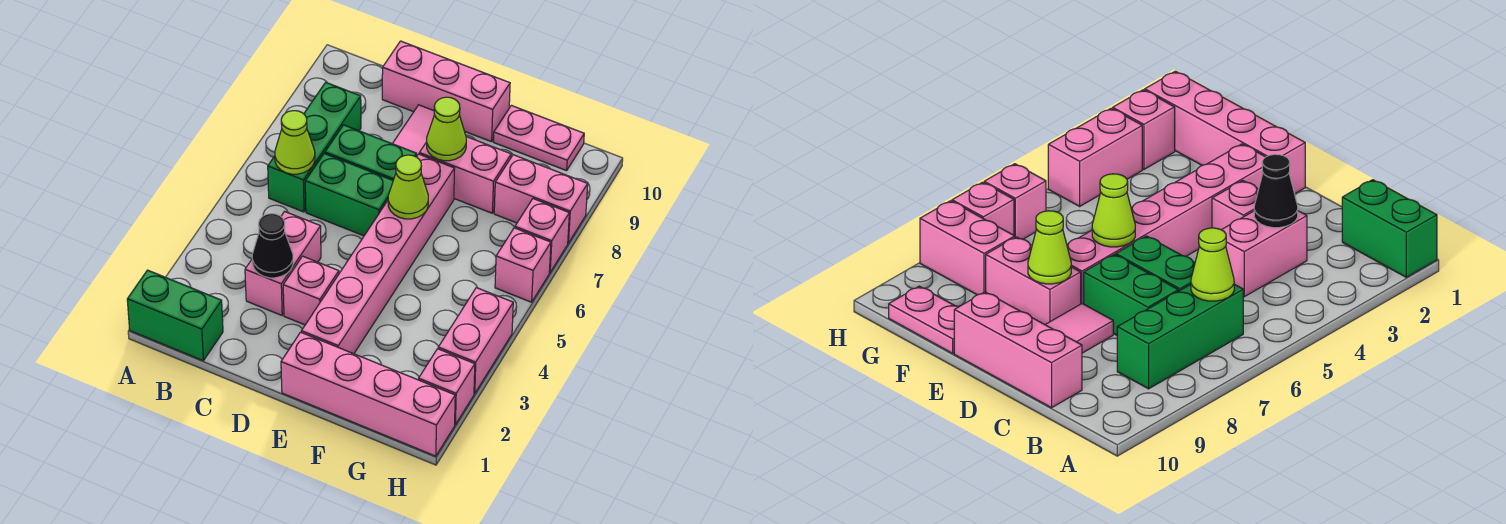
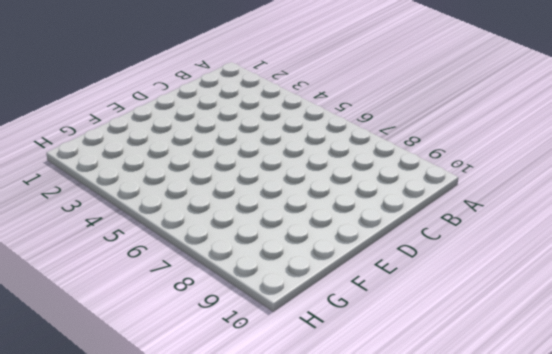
none -> green brick A1:B1 level 1
none -> green brick B6:B8 level 1
none -> pink brick C3:C4 level 1

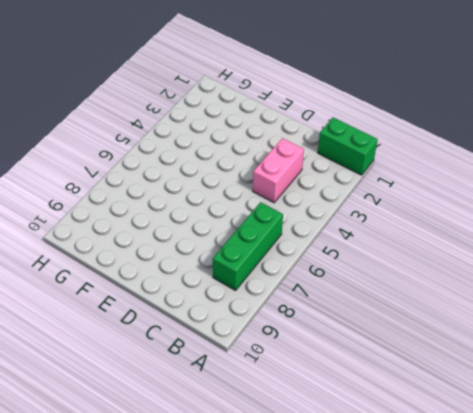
none -> green brick C6:D6 level 1
none -> green brick C7:D7 level 1
none -> pink brick C10:E10 level 1

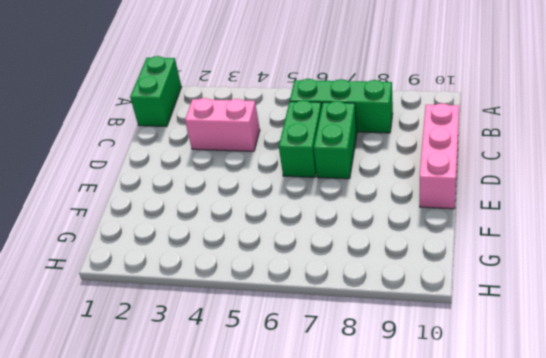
none -> pink brick D3 level 1
none -> pink tile D8:D9 level 1
none -> pink brick E1:H1 level 1

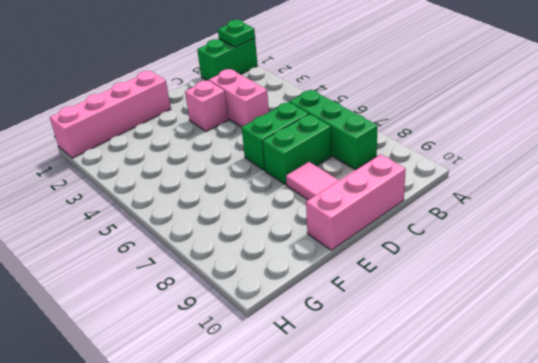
green plate A1 level 2 -> none
none -> pink brick E2:E7 level 1
none -> pink brick E8:F8 level 1
none -> pink plate F10:G10 level 1

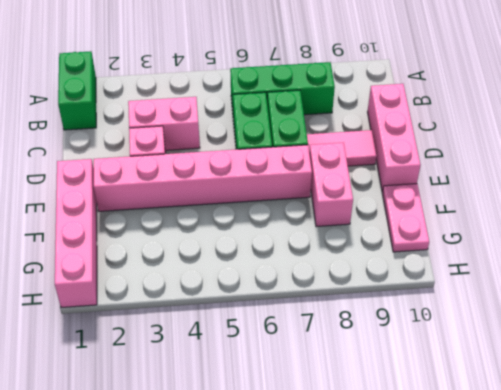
none -> pink brick G8:H8 level 1
none -> pink brick H2 level 1
none -> pink brick H3:H4 level 1

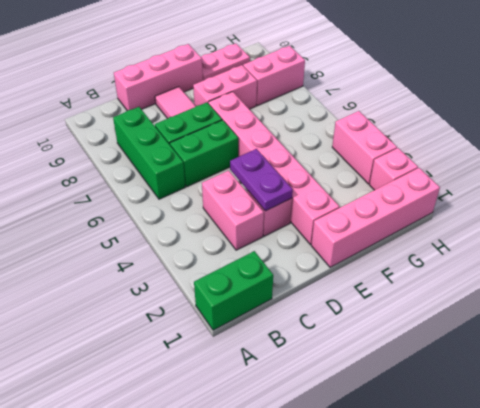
purple plate D3:D4 level 2 -> none
none -> pink brick H6 level 1
none -> pink brick H7 level 1
none -> lime cone B6 level 2

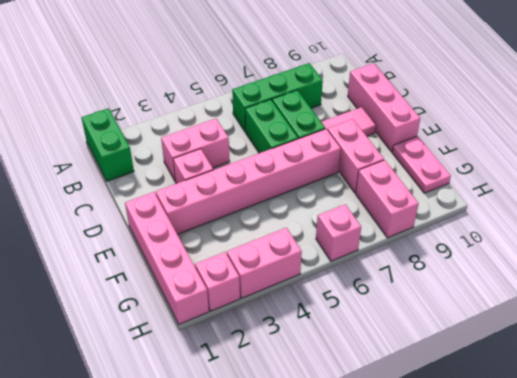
none -> pink brick H7 level 1
none -> lime cone B6 level 2
none -> black cone C3 level 2

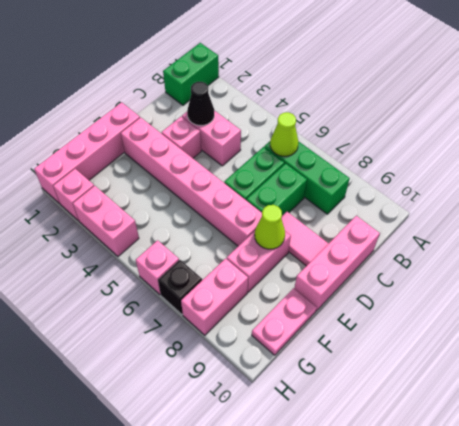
black brick H7 level 1 -> pink brick H7 level 1
none -> lime cone E6 level 2

